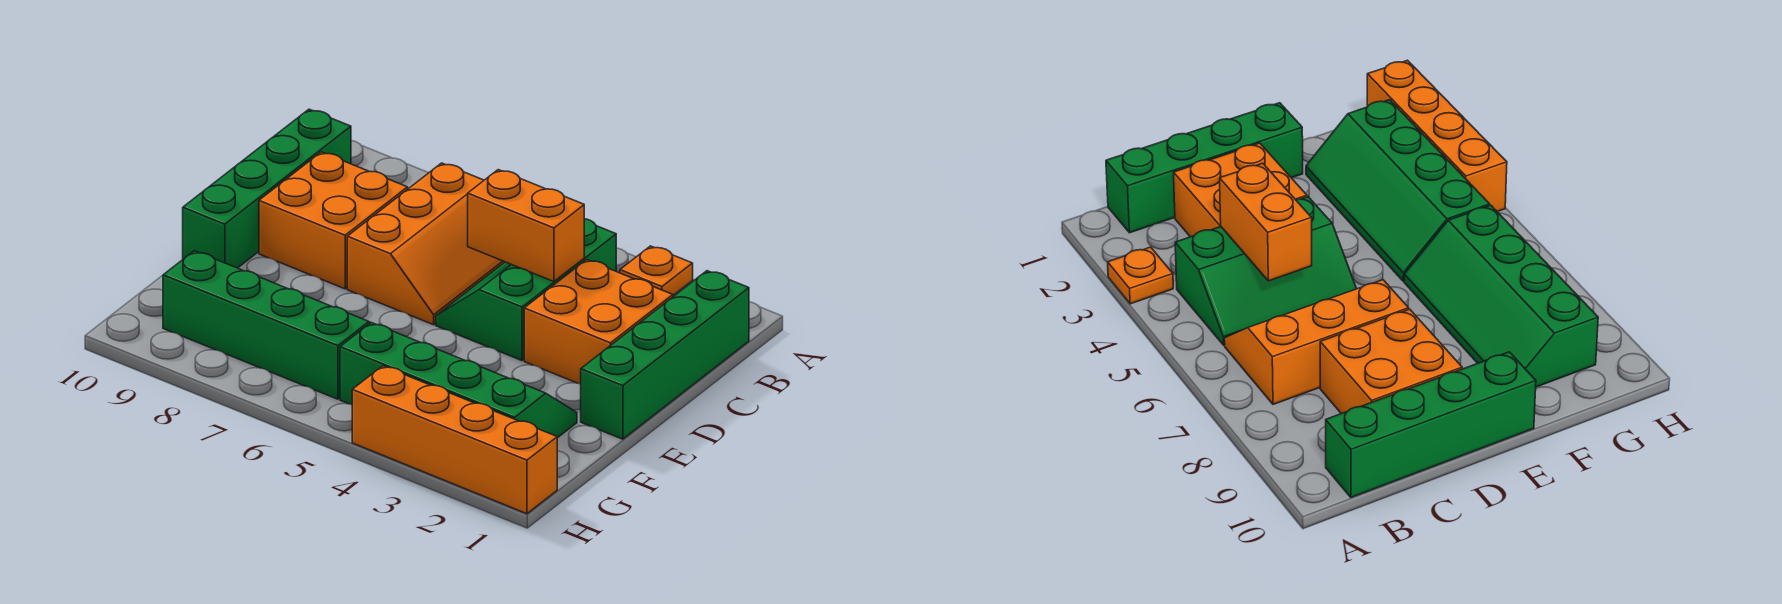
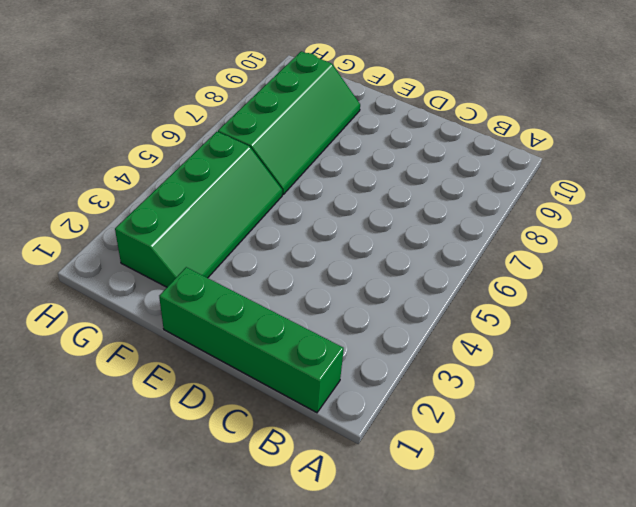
none -> orange plate A3 level 1
none -> green slope B4:D5 level 1 top 4

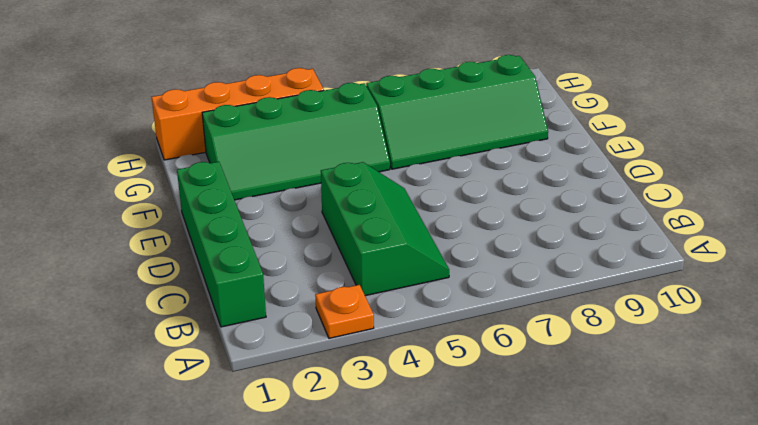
none -> orange slope B6:D7 level 1 top 7
none -> green brick B10:E10 level 1

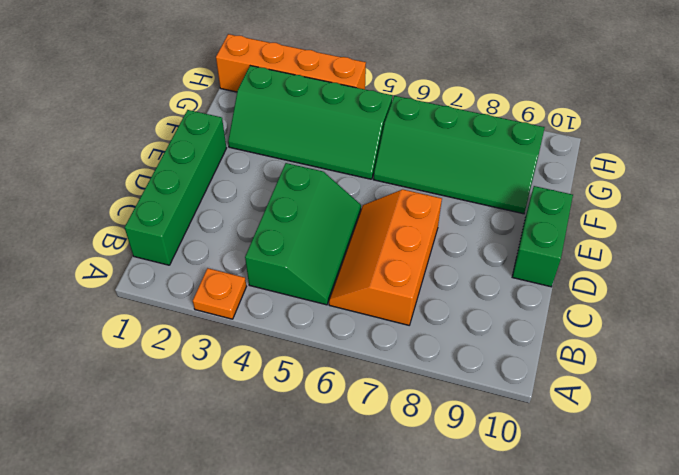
green brick D10:E10 level 1 -> green brick B10:E10 level 1
none -> orange brick C2:D3 level 1
none -> orange brick C8:D9 level 1

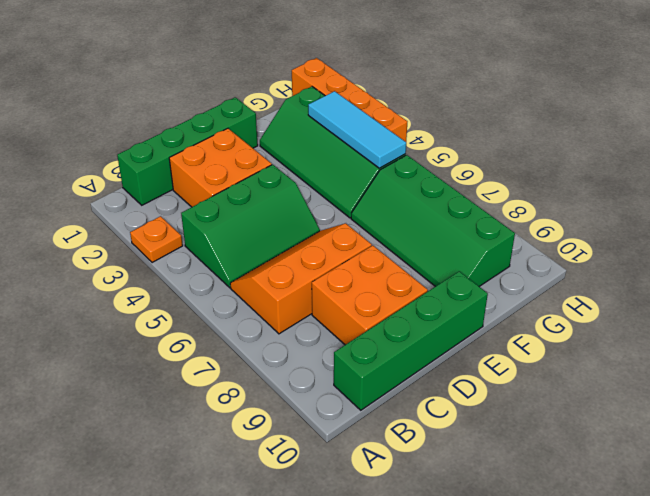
cyan tile G3:G5 level 2 -> none
none -> orange brick C4:C5 level 2

